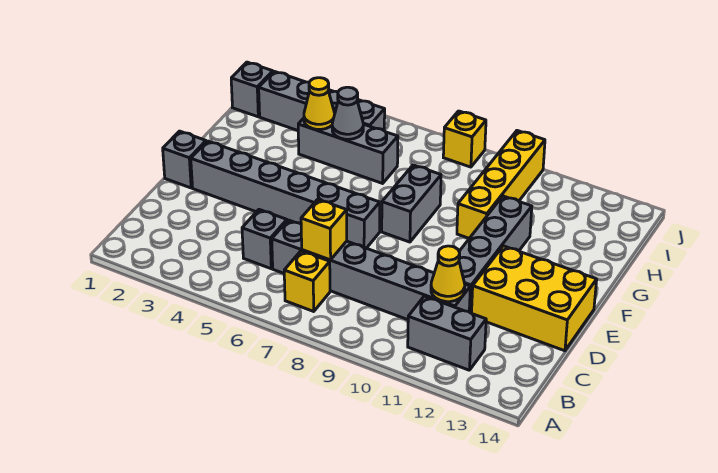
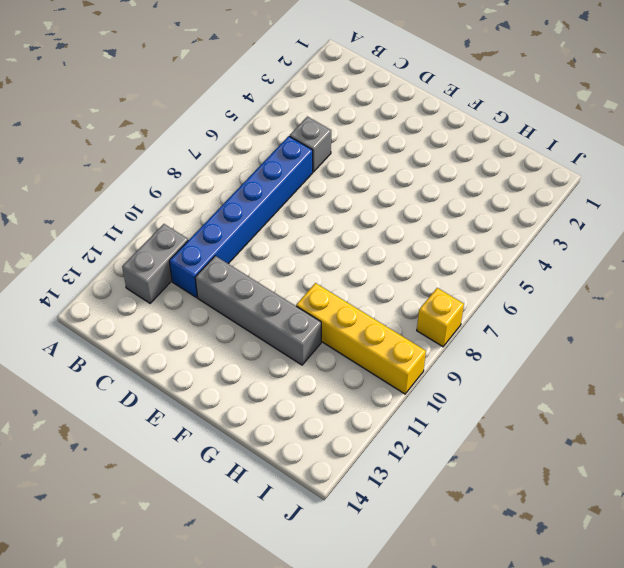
blue brick C6:C11 level 1 -> grey brick C6:C11 level 1
none -> yellow brick B7 level 1
none -> yellow brick D12:E14 level 1
none -> grey brick E1 level 1

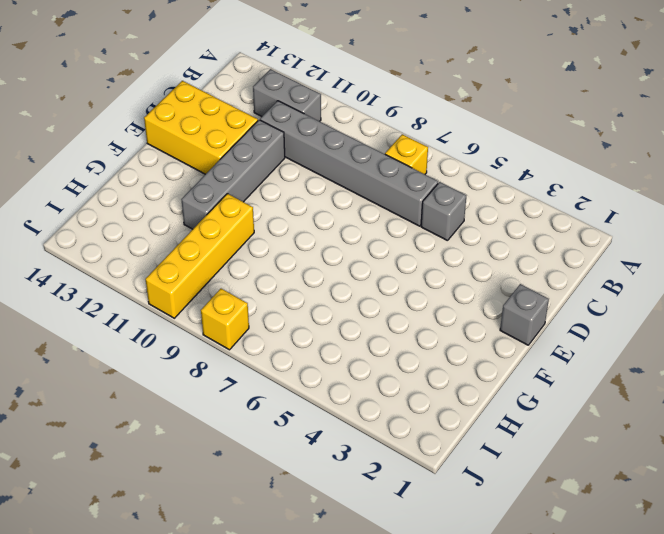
none -> grey brick E2:E7 level 1
none -> grey brick F8:G8 level 1
none -> grey brick H4:H6 level 1

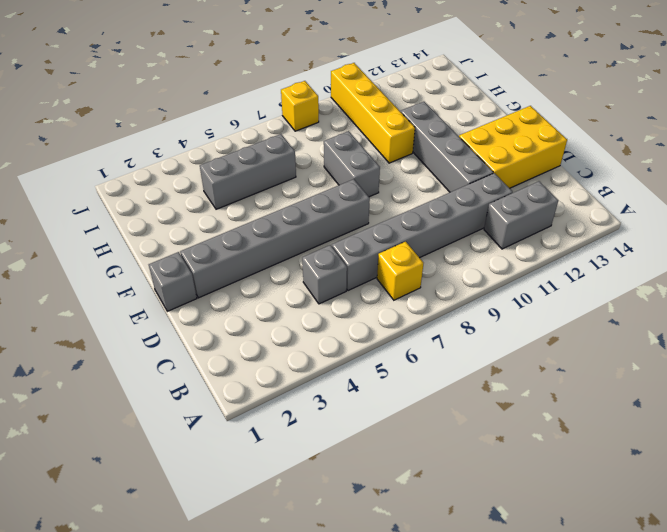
none -> grey brick I1 level 1
none -> grey brick I2:I5 level 1
none -> yellow brick C7 level 2

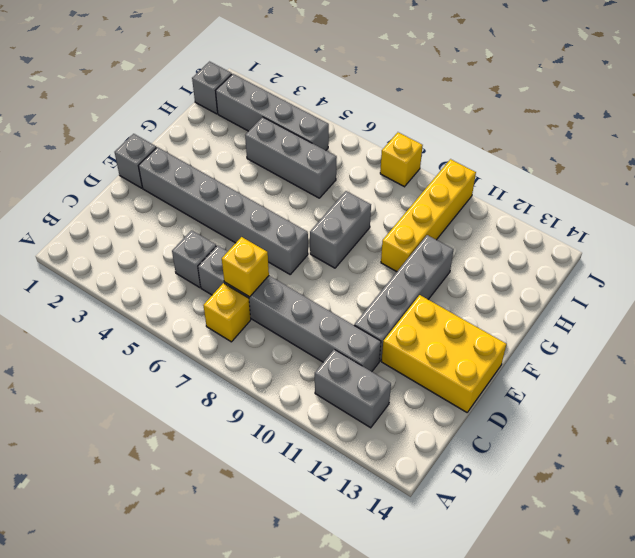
none -> yellow cone C11 level 2
none -> yellow cone H4 level 2
none -> grey cone H5 level 2

